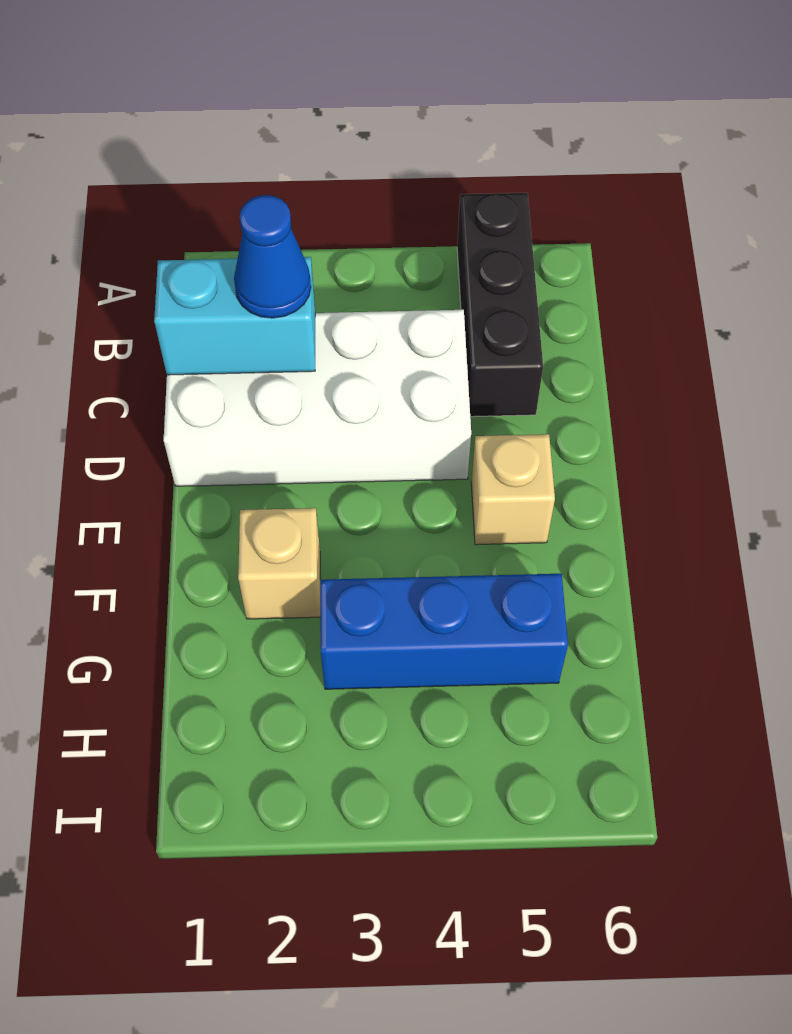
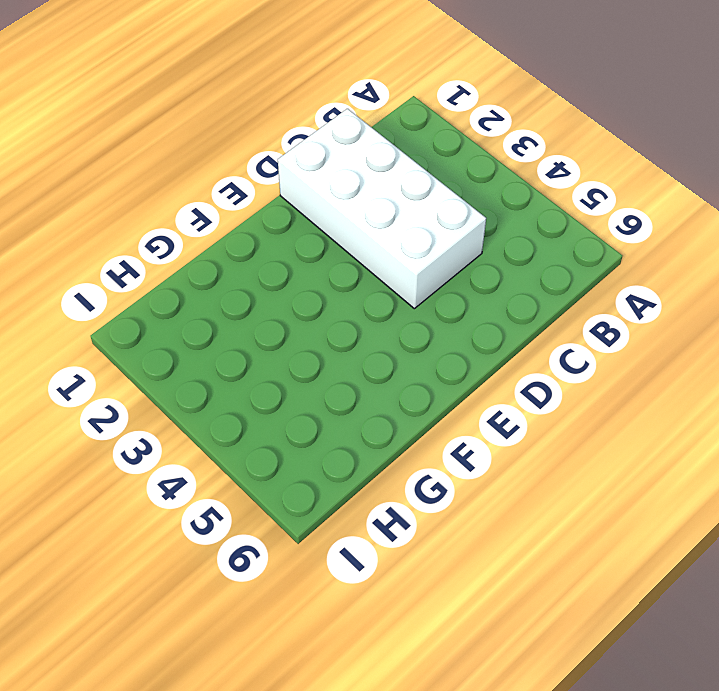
none -> black brick A5:C5 level 1
none -> tan brick E5 level 1

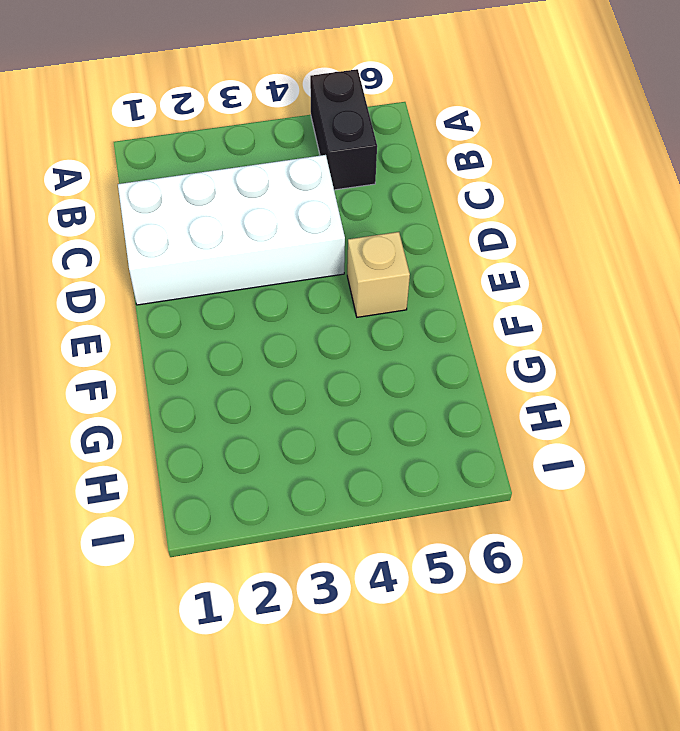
black brick A5:B5 level 1 -> black brick A5:C5 level 1
none -> tan brick F2 level 1
none -> blue brick G3:G5 level 1

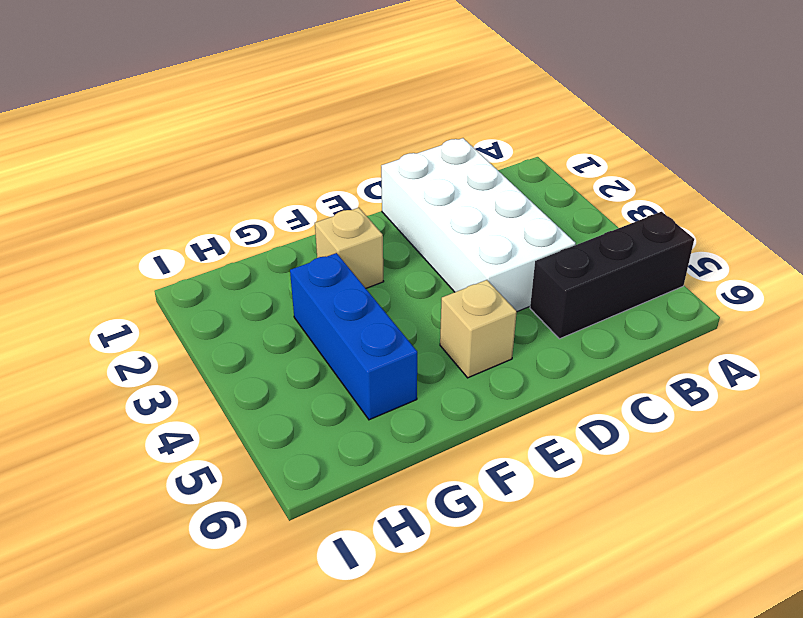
none -> cyan brick C1:C2 level 2
none -> blue cone C2 level 3

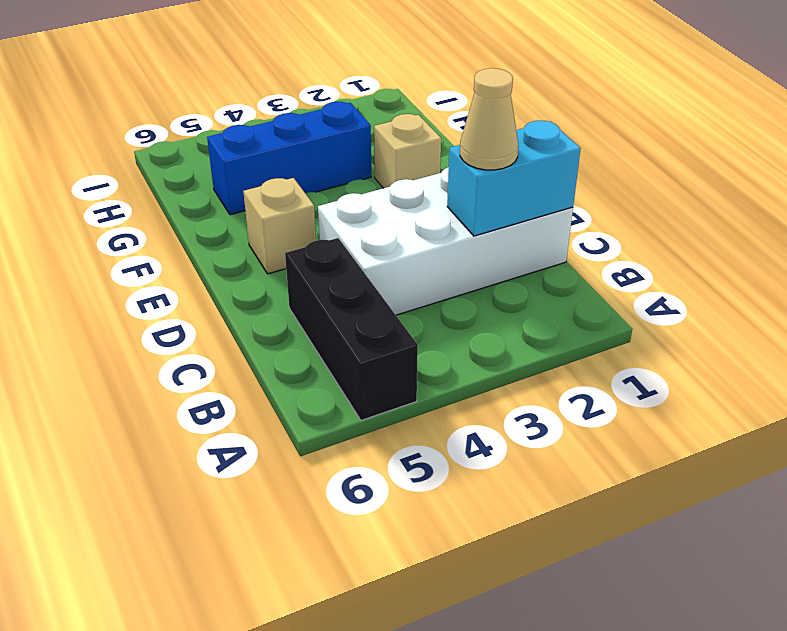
tan cone C2 level 3 -> blue cone C2 level 3

